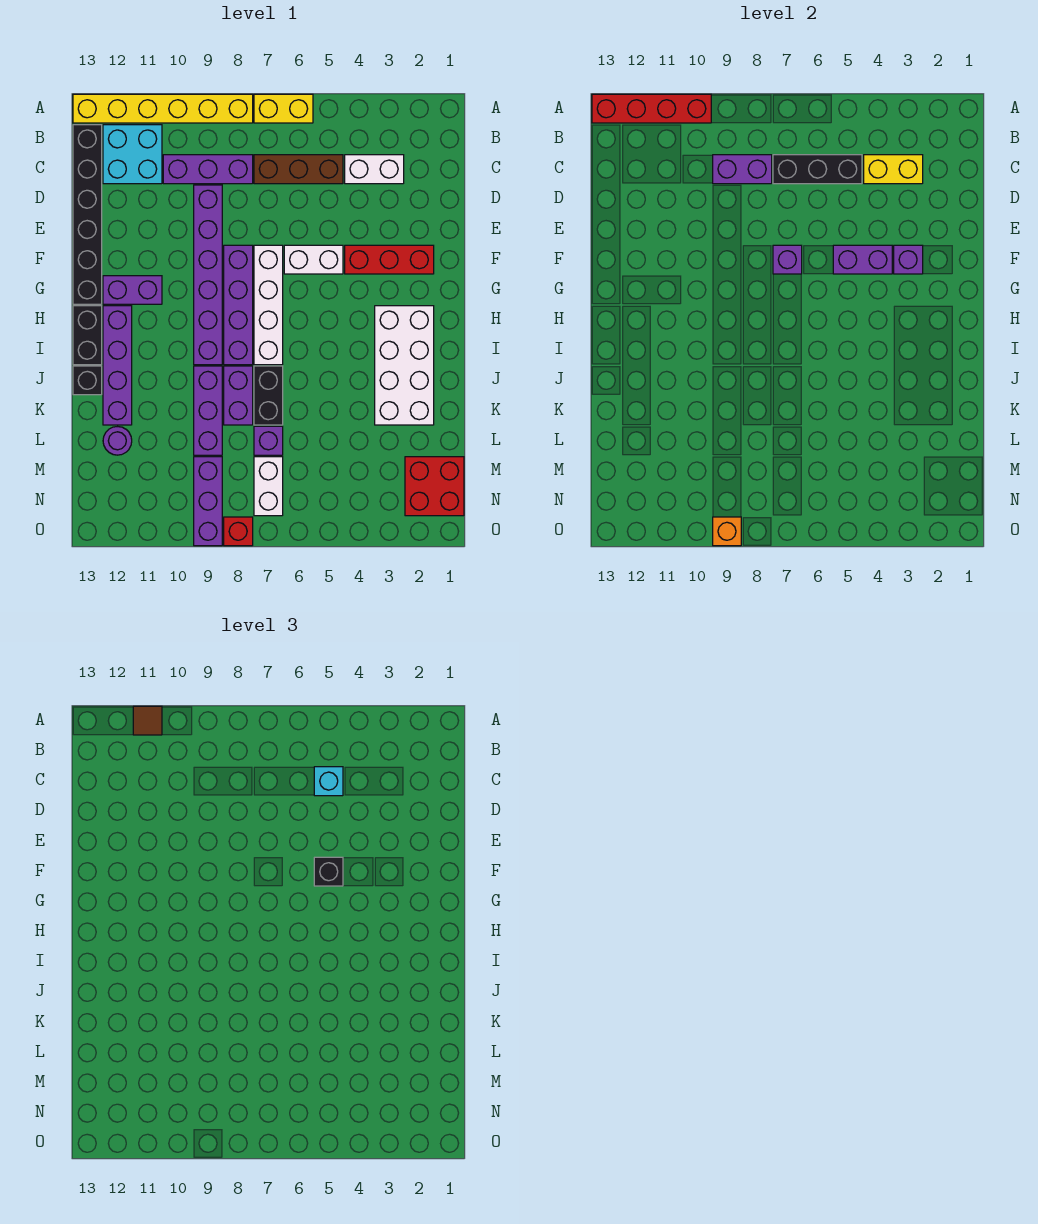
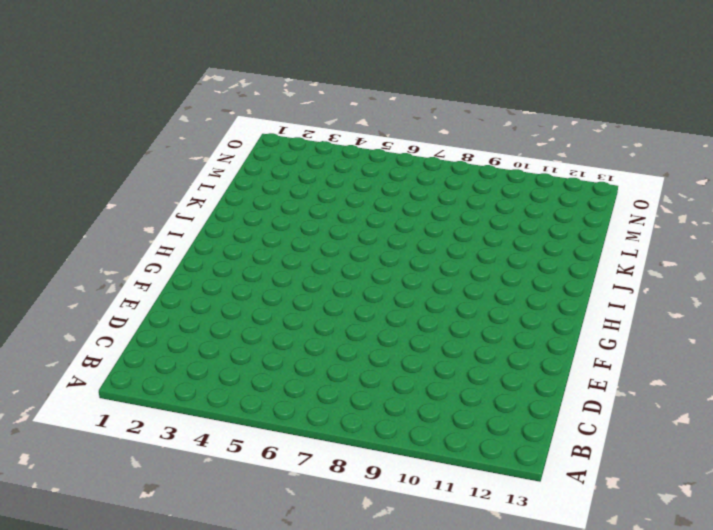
none -> yellow brick A6:A7 level 1
none -> yellow brick A8:A13 level 1
none -> cyan brick B11:C12 level 1
none -> black brick B13:G13 level 1

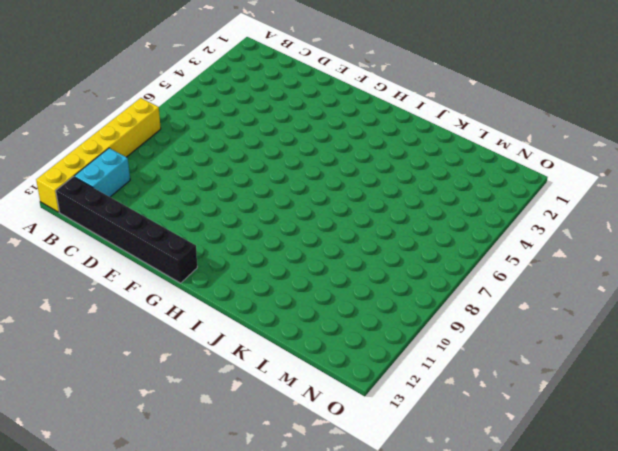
cyan brick B11:B12 level 1 -> cyan brick B11:C12 level 1
none -> yellow brick A6:A7 level 1
none -> white brick C3:C4 level 1
none -> brown brick C5:C7 level 1
none -> purple brick C8:C10 level 1

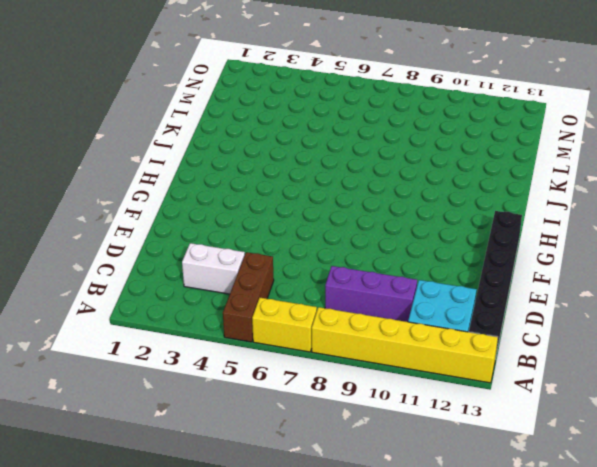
brown brick A5:C5 level 1 -> brown brick C5:C7 level 1
none -> purple brick D9:I9 level 1
none -> red brick F2:F4 level 1
none -> white brick F5:F6 level 1
none -> white brick F7:I7 level 1

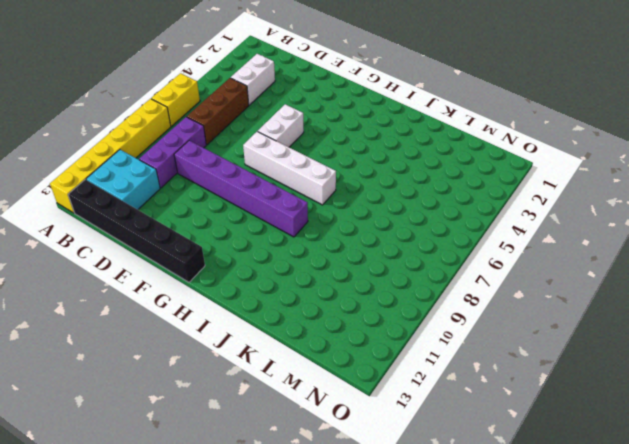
none -> red brick F2:F4 level 1
none -> purple brick F8:I8 level 1
none -> purple brick G11:G12 level 1
none -> white brick H2:K3 level 1

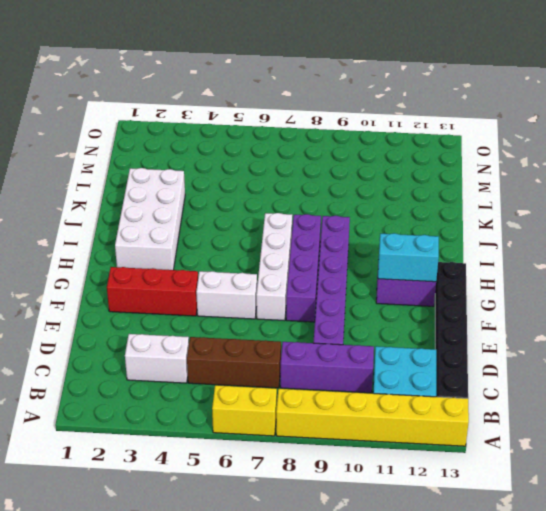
cyan brick G11:G12 level 2 -> none
none -> purple brick H12:K12 level 1
none -> black brick H13:I13 level 1
none -> black brick J7:K7 level 1
none -> purple brick J8:K8 level 1

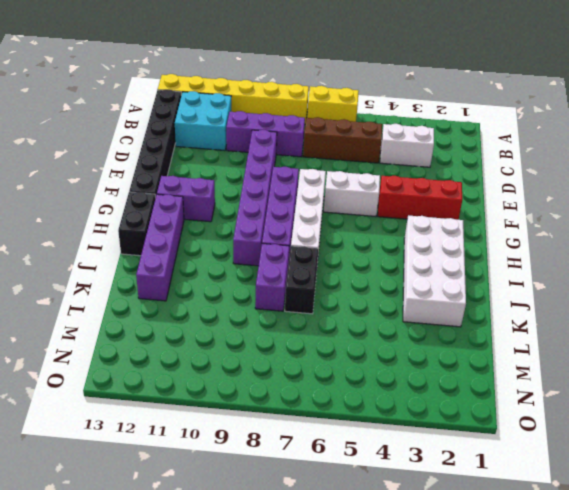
none -> purple brick J9:L9 level 1
none -> black brick J13 level 1
none -> purple brick L7 level 1
none -> purple round brick L12 level 1

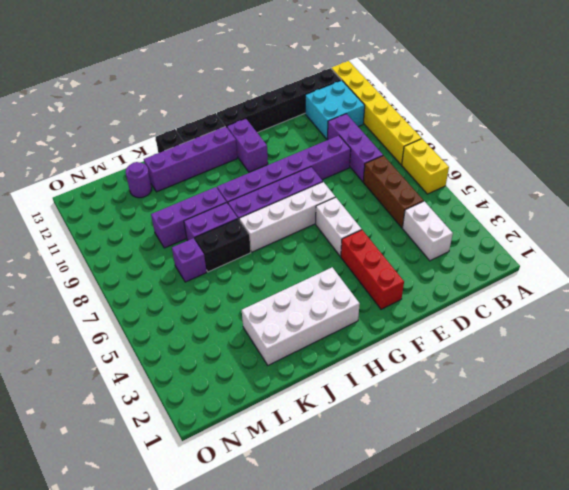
none -> red brick M1:N2 level 1
none -> white brick M7:N7 level 1
none -> purple brick M9:O9 level 1
none -> red brick O8 level 1

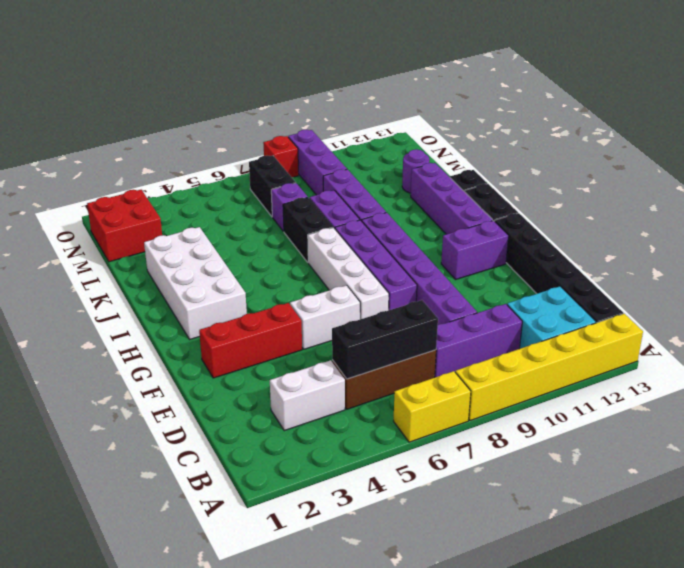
black brick M7:N7 level 1 -> white brick M7:N7 level 1
none -> red brick A10:A13 level 2
none -> yellow brick C3:C4 level 2
none -> purple brick C8:C9 level 2
none -> purple brick F3 level 2

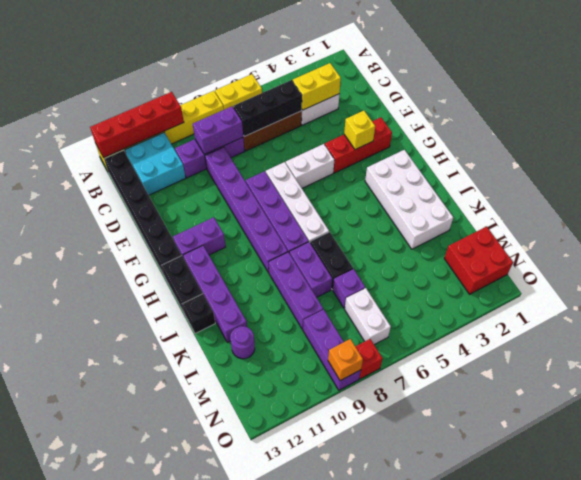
yellow brick F3 level 2 -> purple brick F3 level 2
none -> purple brick F4:F5 level 2
none -> purple brick F7 level 2
none -> brown tile A11 level 3
none -> cyan brick C5 level 3

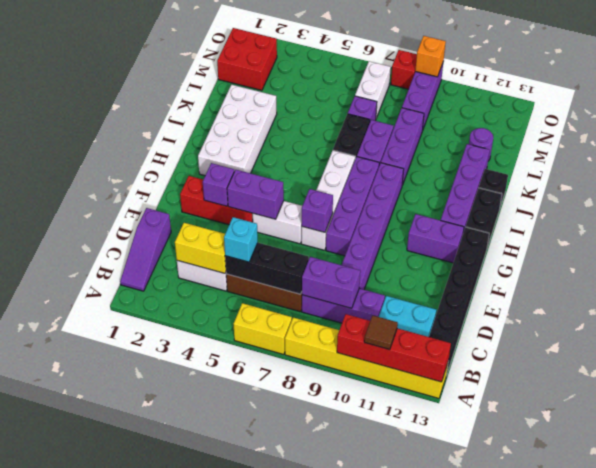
purple slope B1:D1 level 1 top D -> none
none -> black brick F5 level 3

